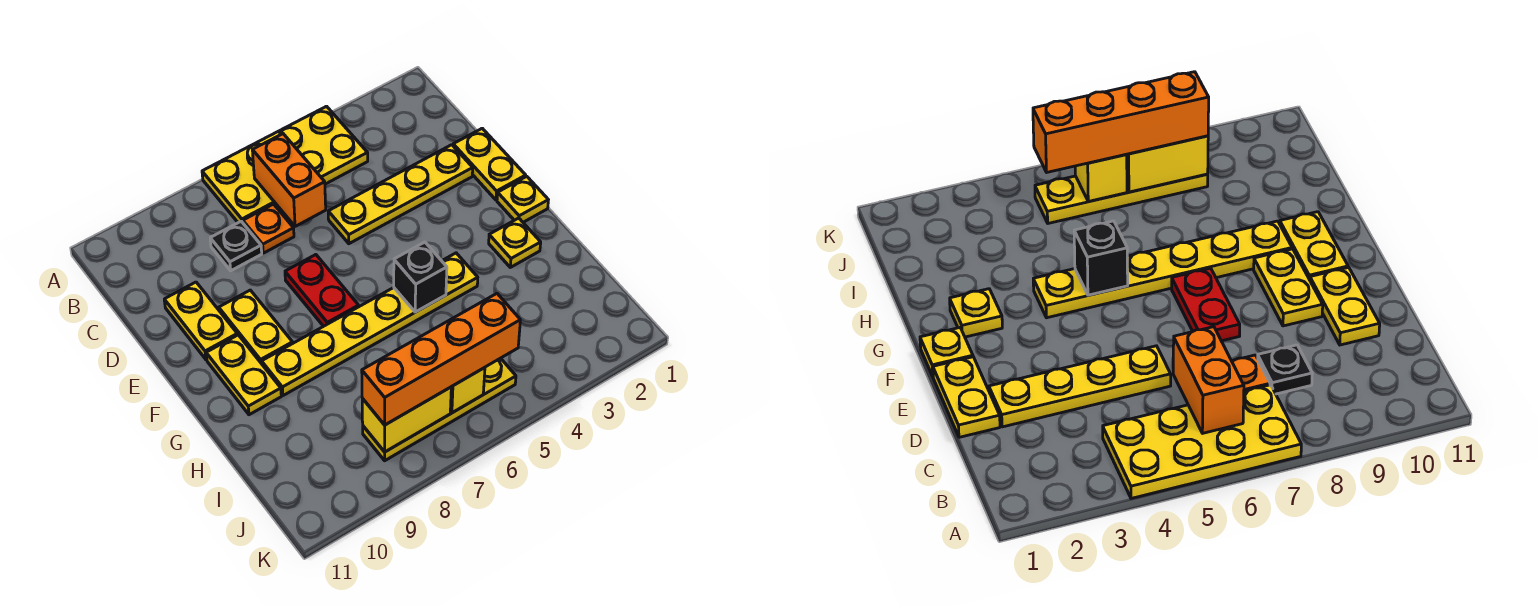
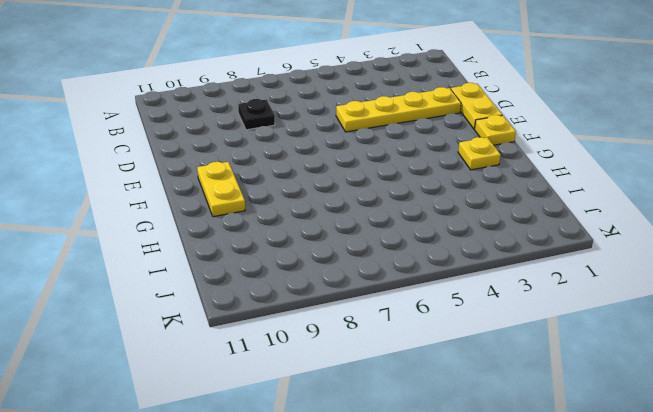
none -> yellow plate A4:B7 level 1
none -> orange plate C7 level 1
none -> yellow plate D10:E10 level 1

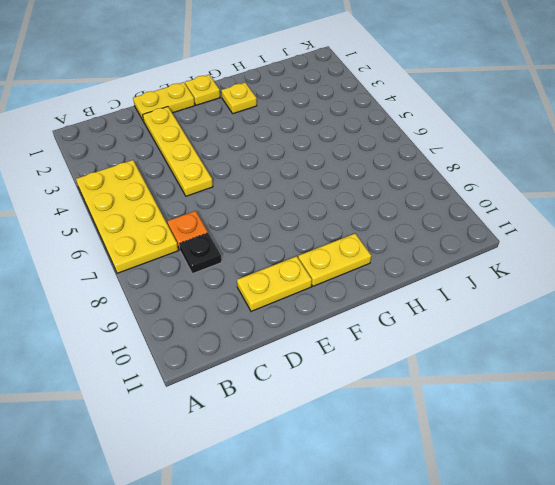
none -> red plate E7:F7 level 1
none -> yellow plate E9:F9 level 1
none -> yellow plate G4:G9 level 1

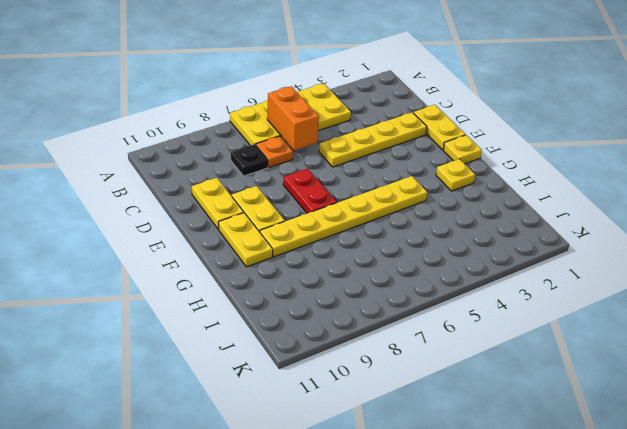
none -> yellow plate J5:J8 level 1
none -> black brick G5 level 2
none -> yellow brick J6 level 2

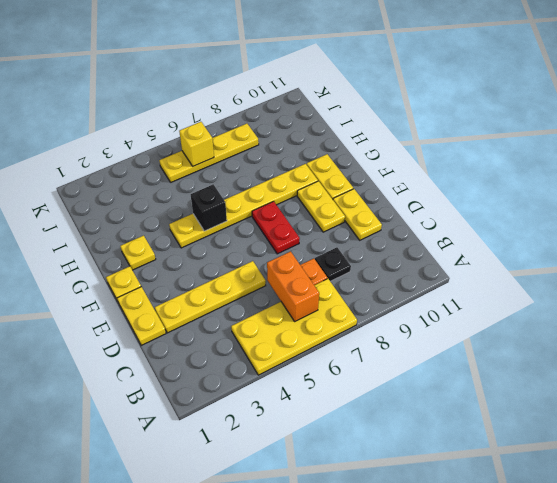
none -> yellow brick J7:J8 level 2
none -> orange brick J5:J8 level 3

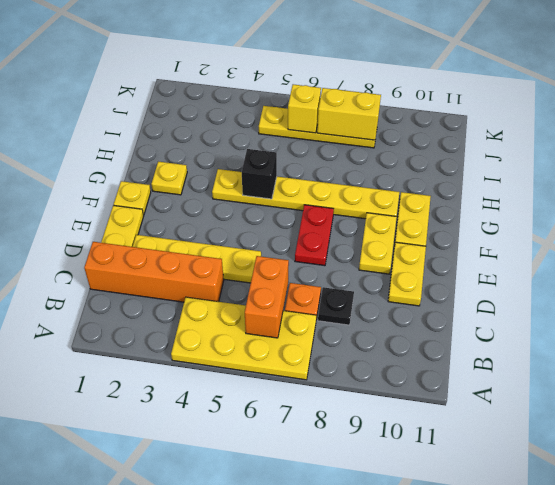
orange brick C1:C4 level 1 -> orange brick J5:J8 level 3

